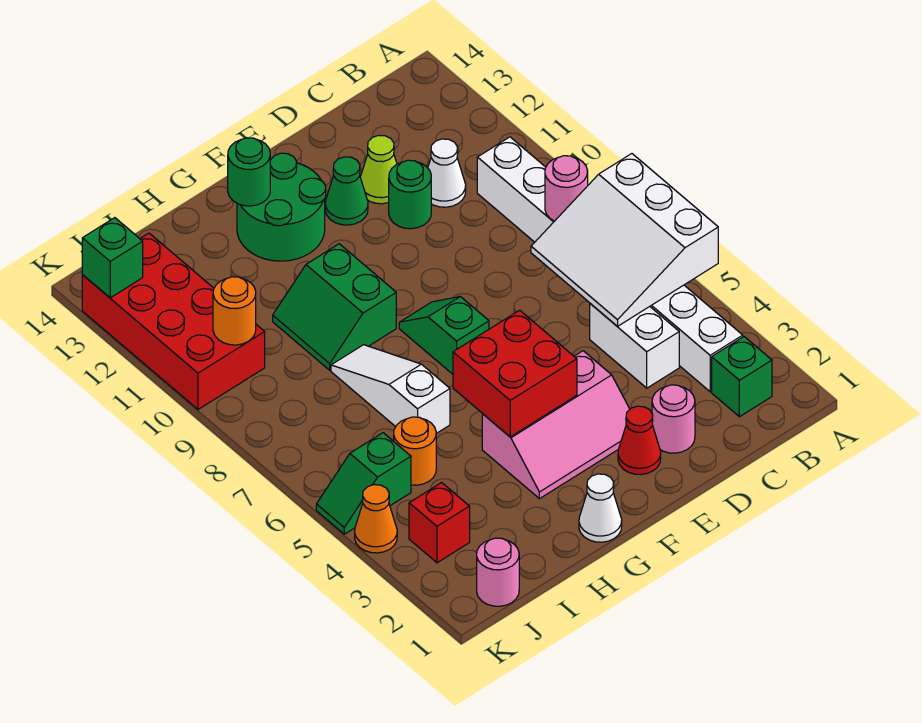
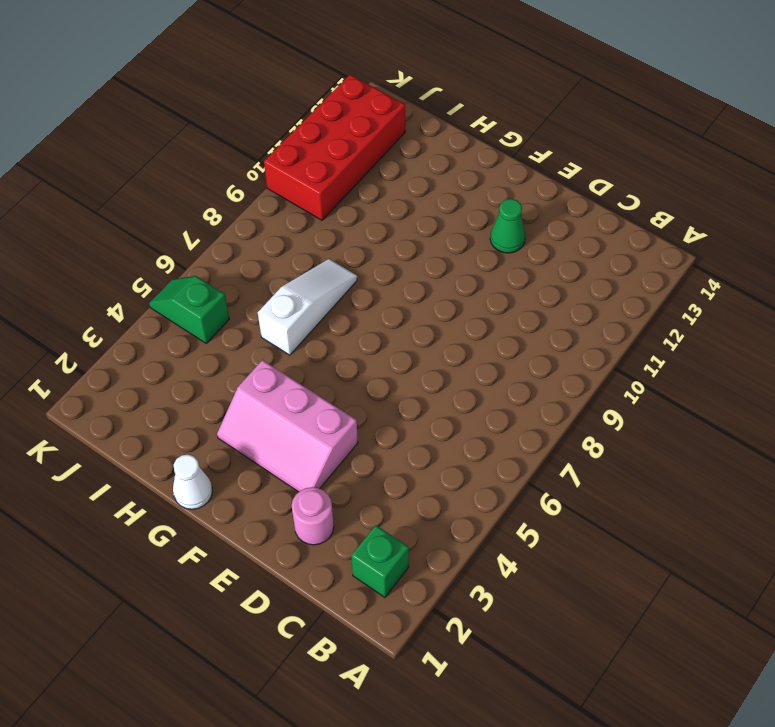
none -> white brick B3:B10 level 1
none -> white brick C4:C5 level 1
none -> white cone C11 level 1

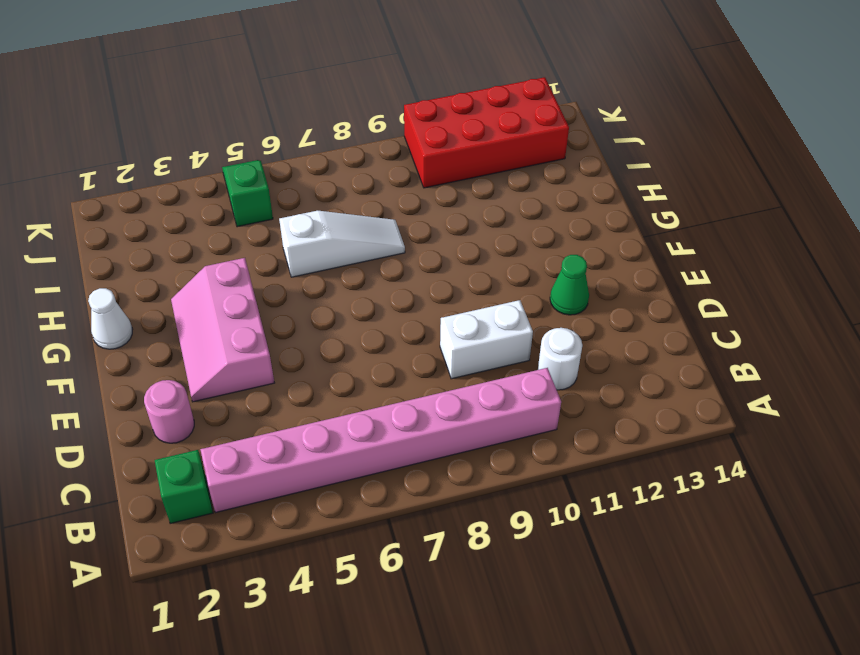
pink brick B3:B10 level 1 -> white brick B3:B10 level 1
white round brick C11 level 1 -> white cone C11 level 1
white brick D9:D10 level 1 -> white brick C4:C5 level 1
none -> green round brick D11 level 1
none -> lime cone D12 level 1
none -> red cone E2 level 1

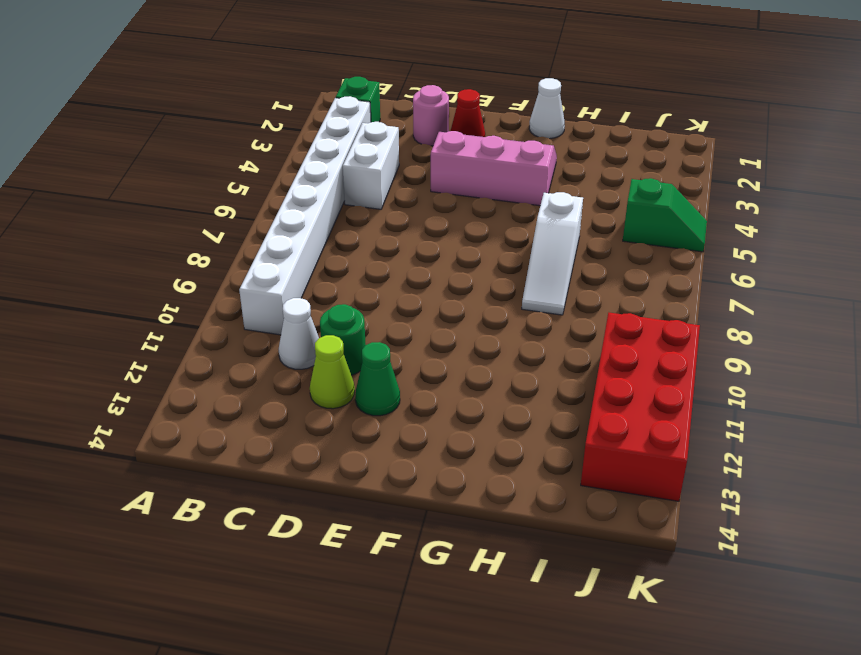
none -> green slope F7:F8 level 1 top 7
none -> green round brick F12:G13 level 1
none -> green slope G9:H10 level 1 top G

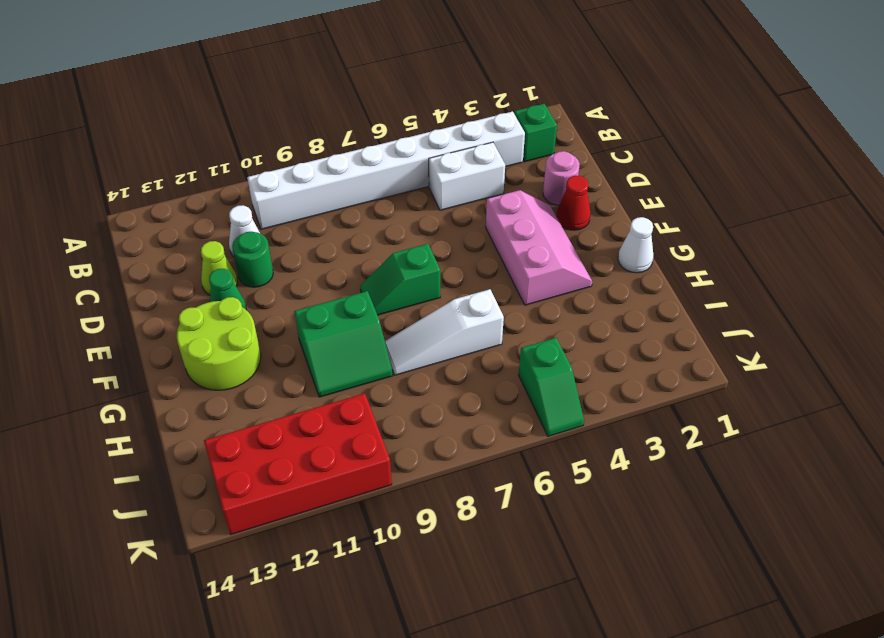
lime round brick F12:G13 level 1 -> green round brick F12:G13 level 1
none -> orange round brick I5 level 1
none -> pink round brick J1 level 1
none -> red brick J3 level 1

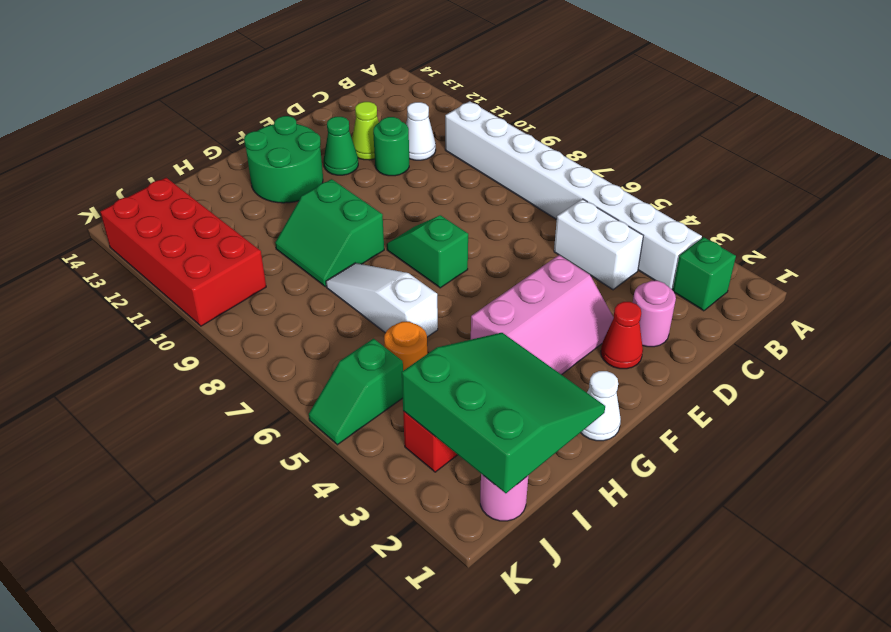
green slope H1:J3 level 2 top J -> none
none -> orange cone K4 level 1
none -> white slope A5:C7 level 2 top A
none -> pink round brick B8 level 2

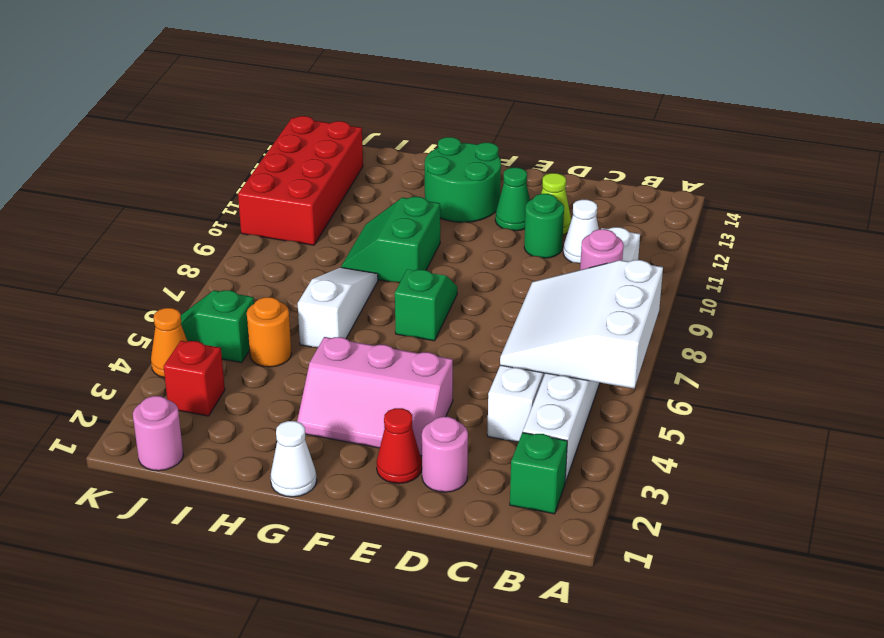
none -> red brick F4:G5 level 2
none -> green round brick G13 level 2
none -> orange round brick J10 level 2

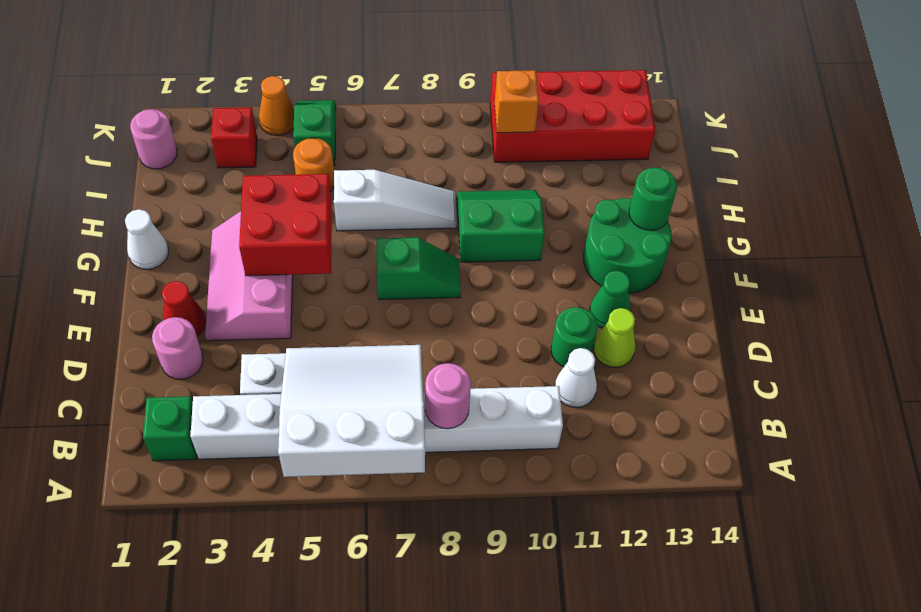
orange brick J10 level 2 -> orange round brick J10 level 2
none -> green brick K13 level 2

